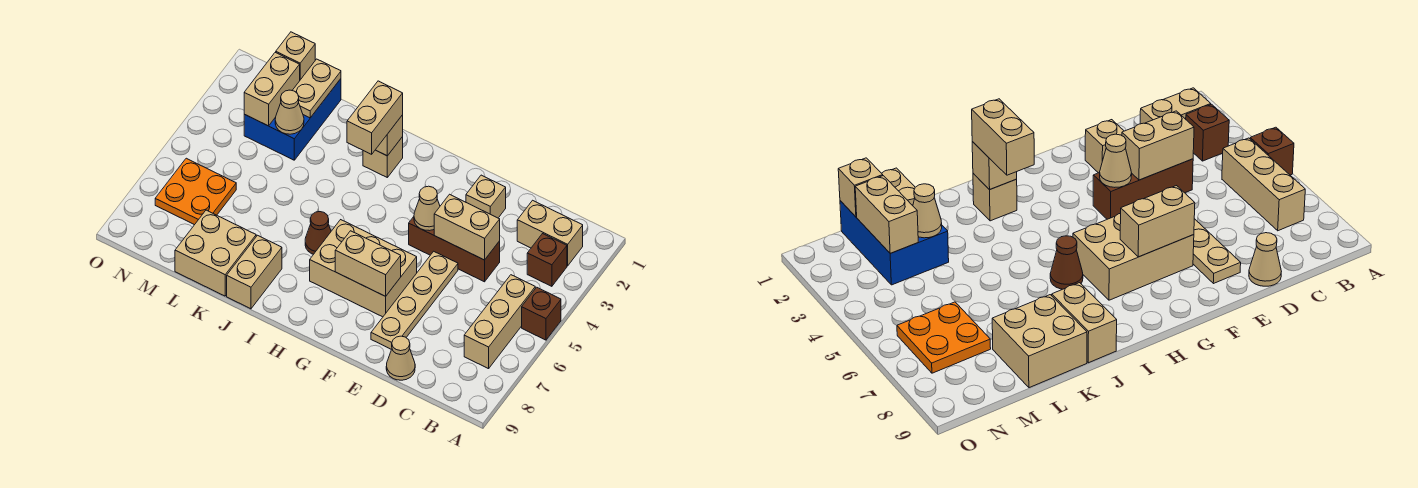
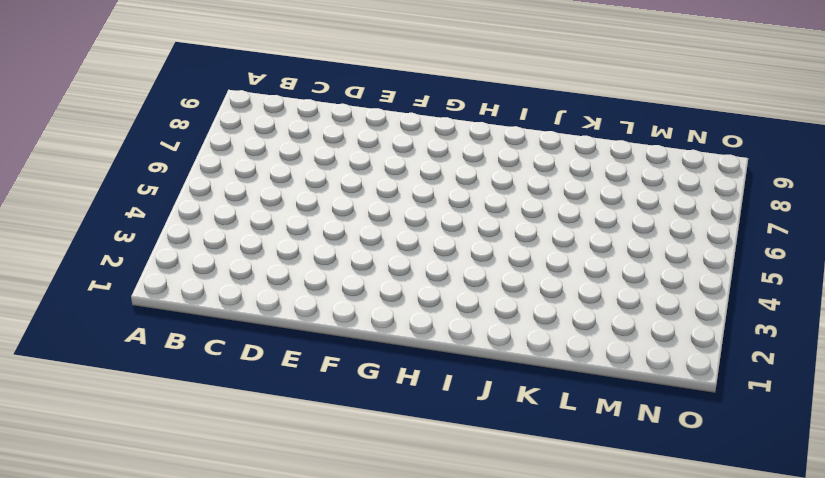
none -> brown brick A5 level 1
none -> tan brick B2:C2 level 1
none -> brown brick B3 level 1

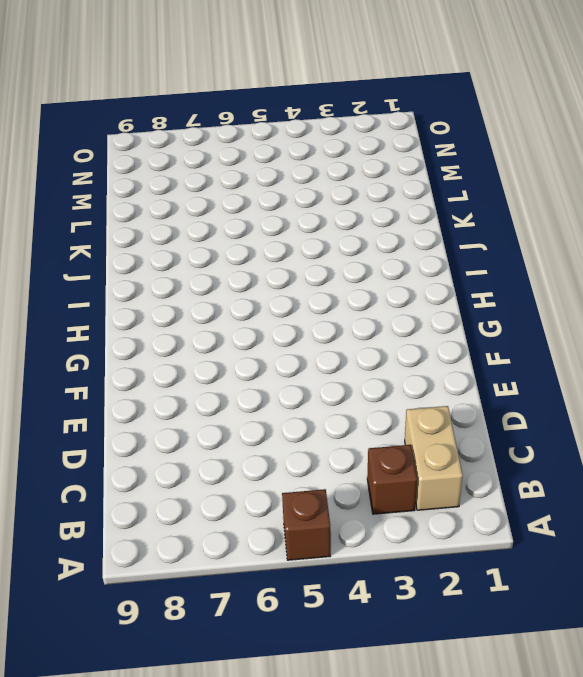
none -> tan brick B5:B7 level 1
none -> brown brick D4:F4 level 1
none -> tan cone D9 level 1

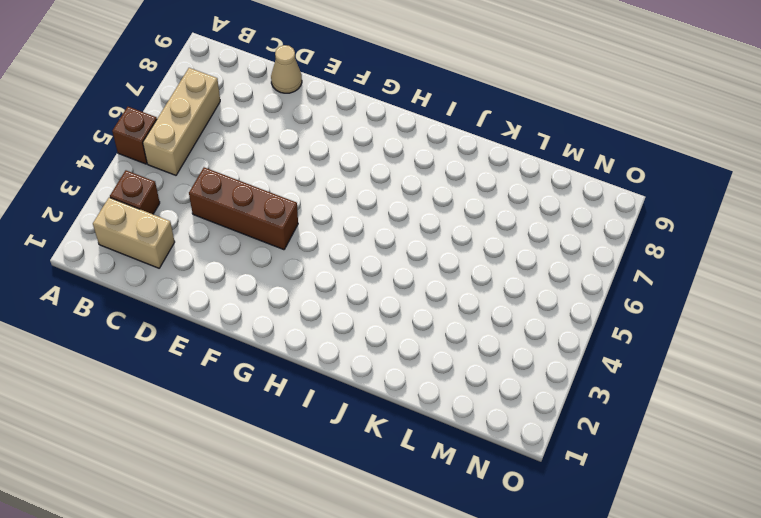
none -> tan brick E2 level 1
none -> tan plate E5:E8 level 1
none -> tan brick F6:H7 level 1

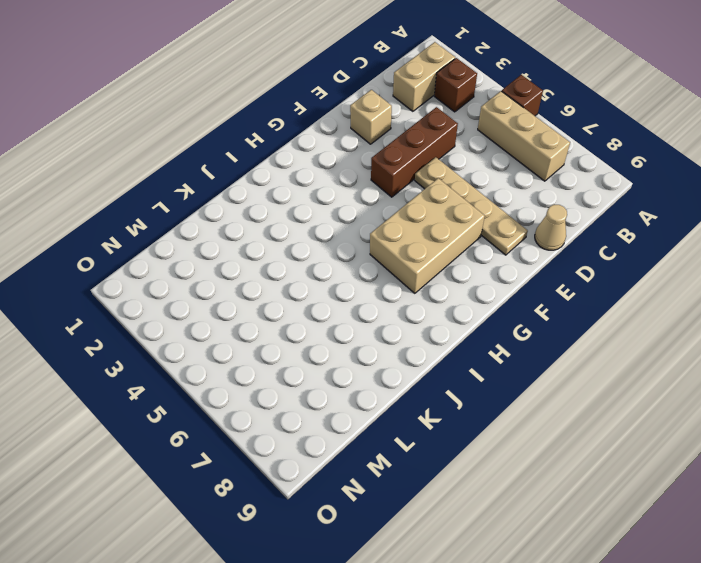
none -> tan brick I2 level 1
none -> brown cone I6 level 1
none -> tan brick J8:J9 level 1

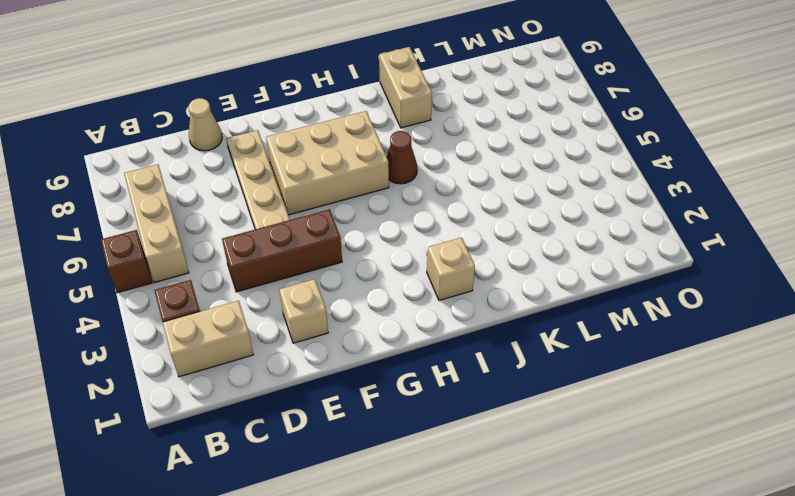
none -> tan brick K8:L9 level 1
none -> blue brick L1:M3 level 1
none -> orange plate M6:N7 level 1

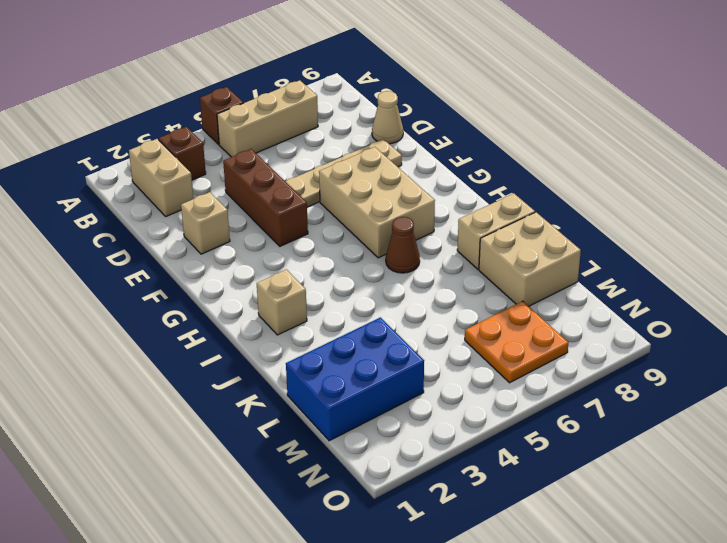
none -> tan brick D4:E4 level 2
none -> tan cone F4 level 2
none -> tan brick F7:G7 level 2

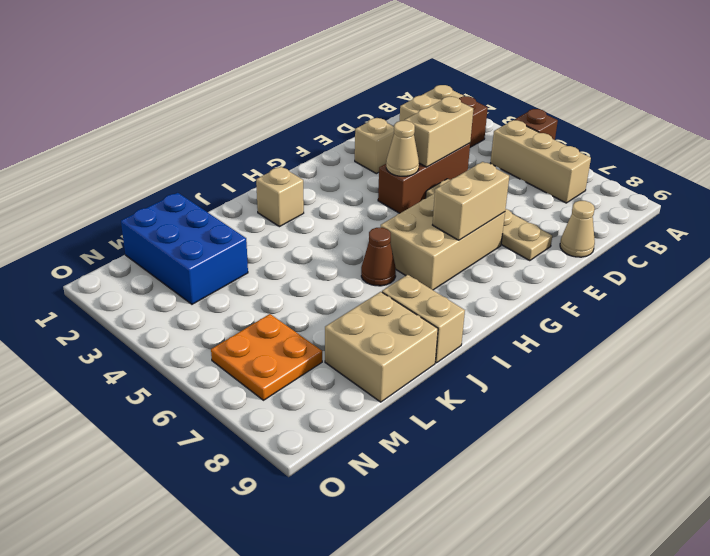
none -> tan brick I2 level 2
none -> tan plate L1:L2 level 2
none -> tan cone L3 level 2

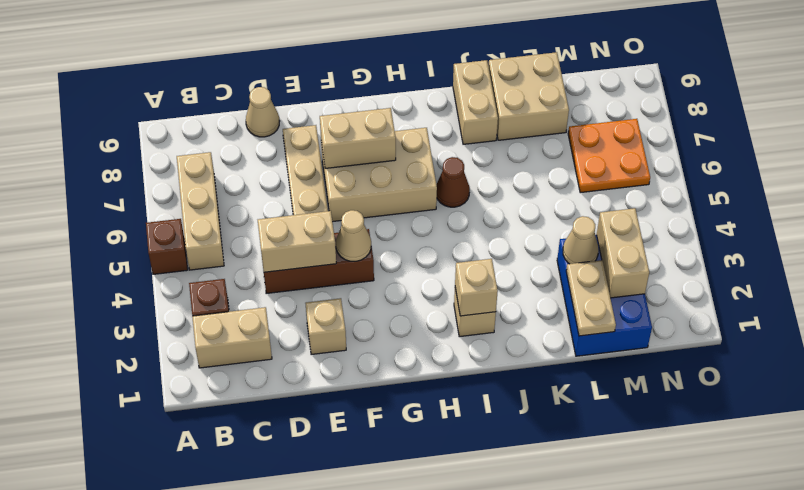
none -> tan brick M1 level 2
none -> tan brick I2:I3 level 3

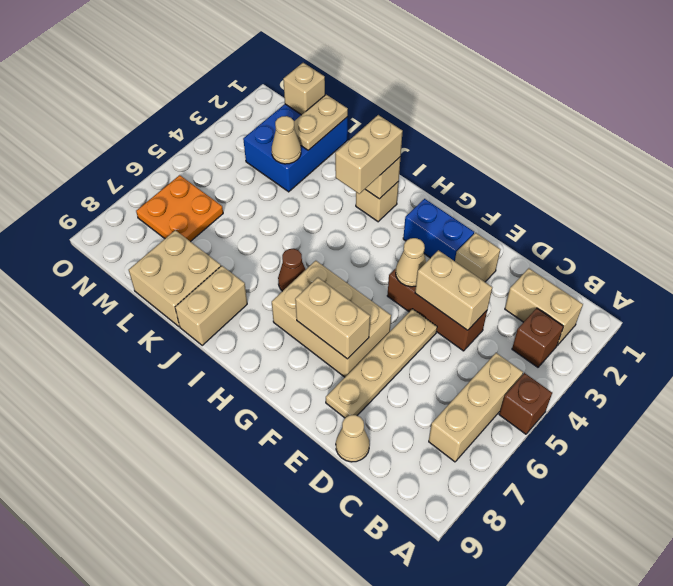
blue brick F2:G2 level 1 -> none
none -> tan brick M2:M3 level 2

